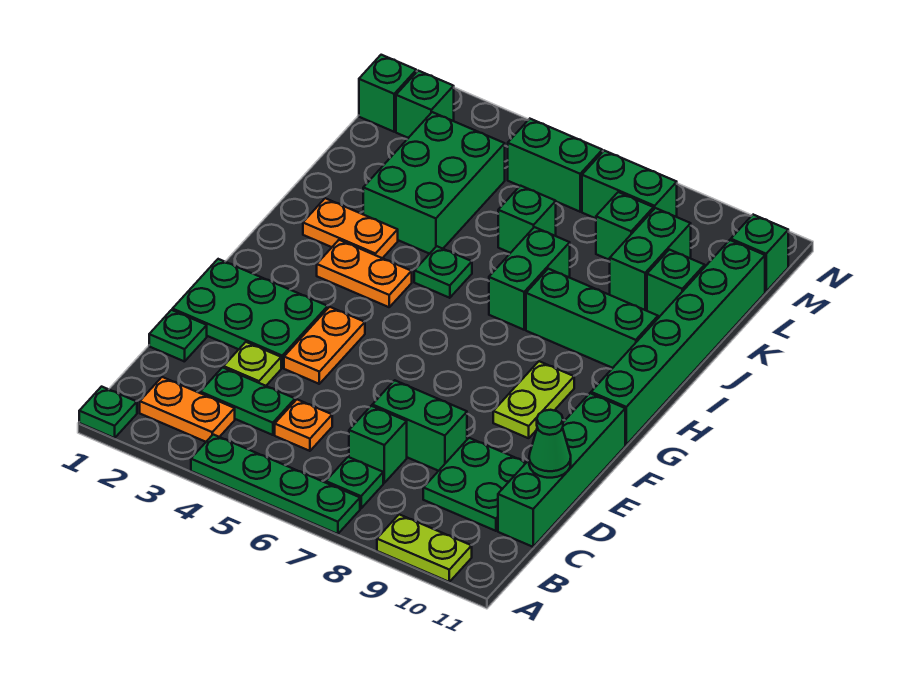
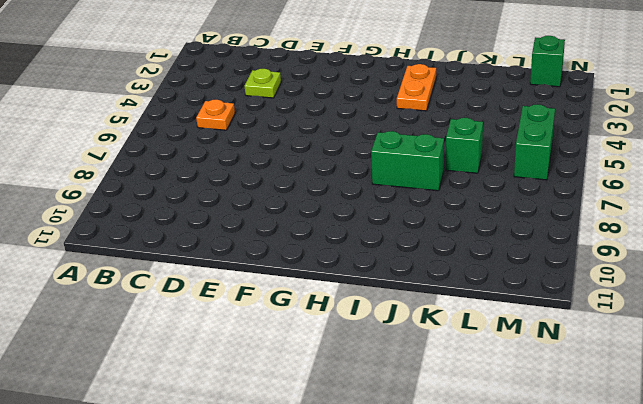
none -> green plate A1 level 1
none -> green plate A4:A7 level 1
none -> lime plate A9:A10 level 1
none -> orange plate B2:B3 level 1

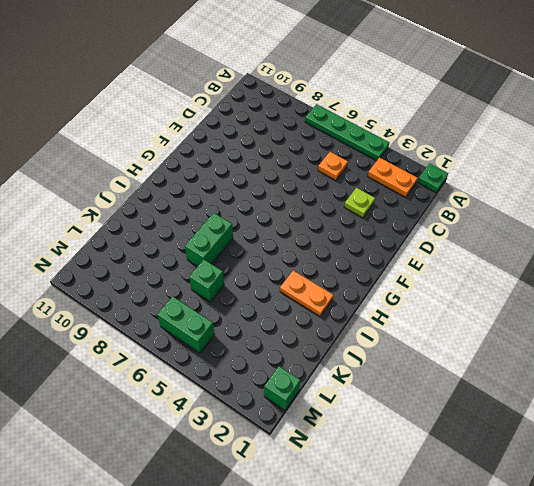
none -> lime plate A9:A10 level 1
none -> green plate B7 level 1
none -> green plate C3:C4 level 1
none -> green brick C7 level 1

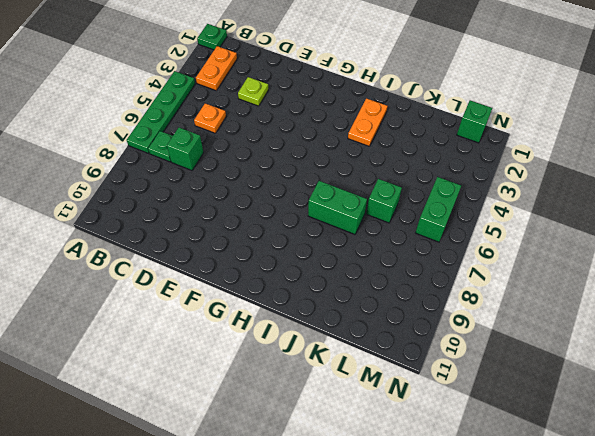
none -> lime plate A9:A10 level 1
none -> green plate C3:C4 level 1
none -> green plate C9:D10 level 1
none -> green brick C11:F11 level 1

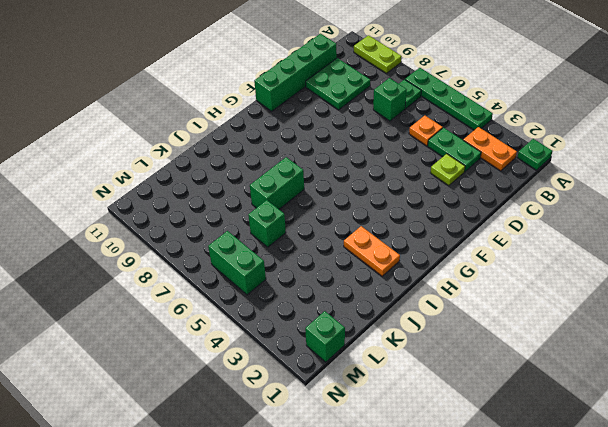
none -> green plate D1 level 1
none -> green brick D7:D8 level 1
none -> green plate E1:F3 level 1
none -> orange plate E4:F4 level 1

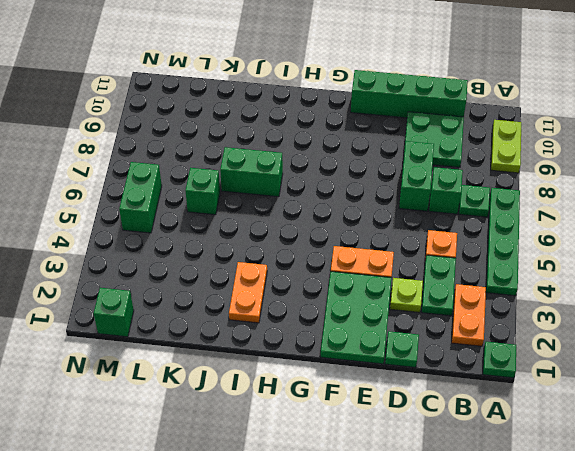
none -> lime plate F9:G9 level 1
none -> green brick G11:L11 level 1
none -> orange plate H3:H4 level 1
none -> green plate I5 level 1

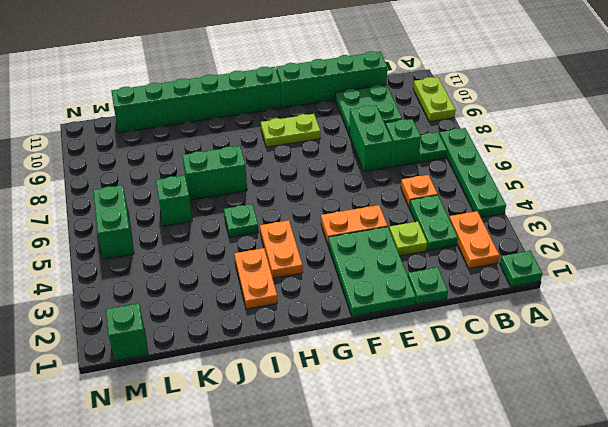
none -> green brick I8:I10 level 1
none -> green brick J3:L4 level 1
none -> green brick K9:L9 level 1
none -> green brick K10 level 1

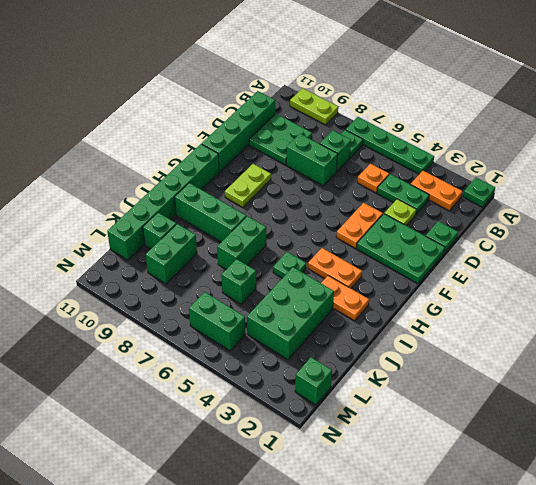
none -> green brick L8 level 1
none -> green brick M2 level 1
none -> green brick M7:M8 level 1
none -> green brick M11 level 1

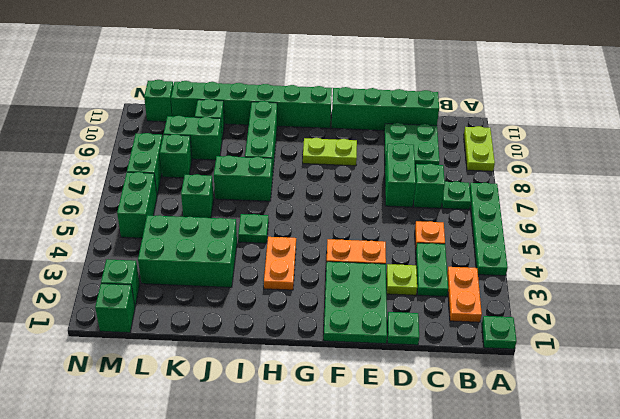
none -> orange plate I2:I3 level 1
none -> green cone D11 level 2

